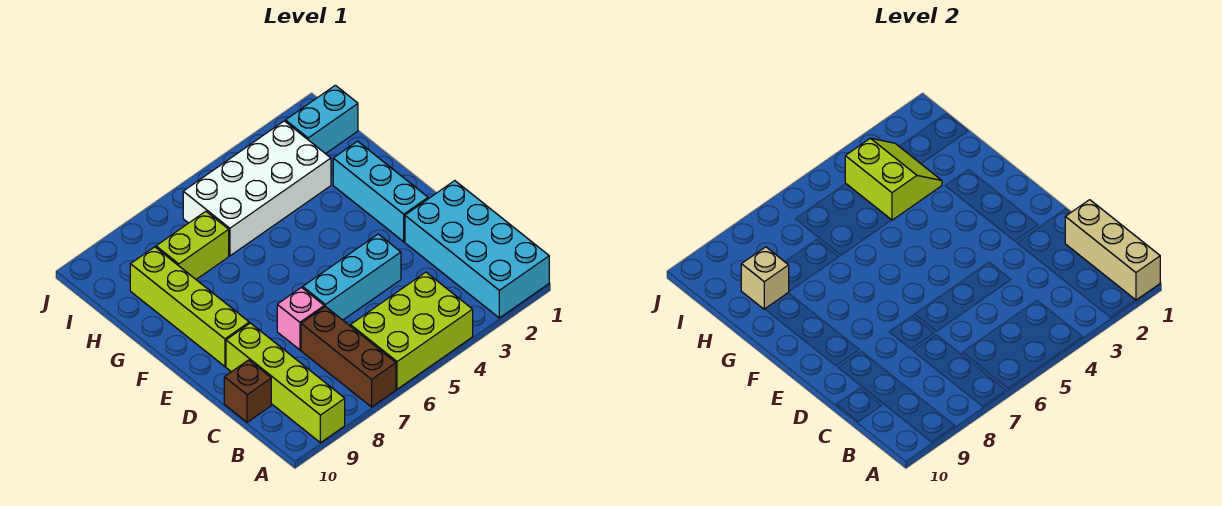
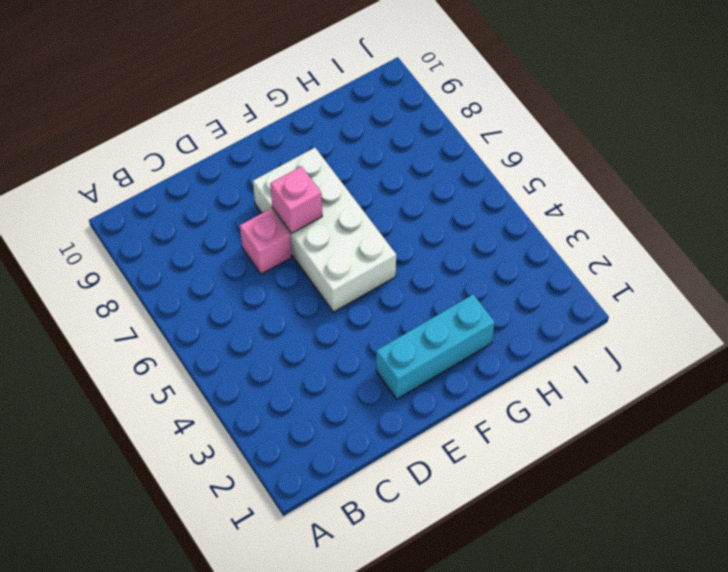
white brick E5:F8 level 1 -> white brick H3:I6 level 1
pink brick E7 level 2 -> none
none -> cyan brick A1:D2 level 1
none -> lime brick A4:B6 level 1
none -> brown brick A7:C7 level 1

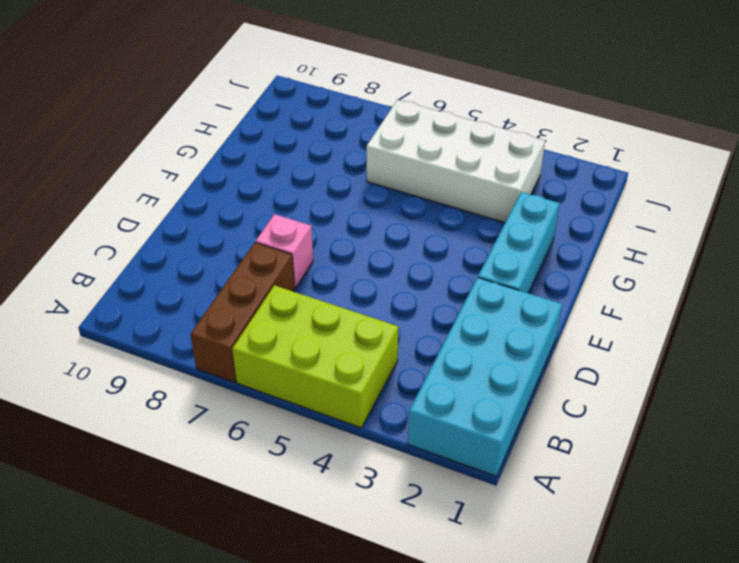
none -> lime brick A9:D9 level 1
none -> brown brick C10 level 1
none -> cyan brick D4:D6 level 1

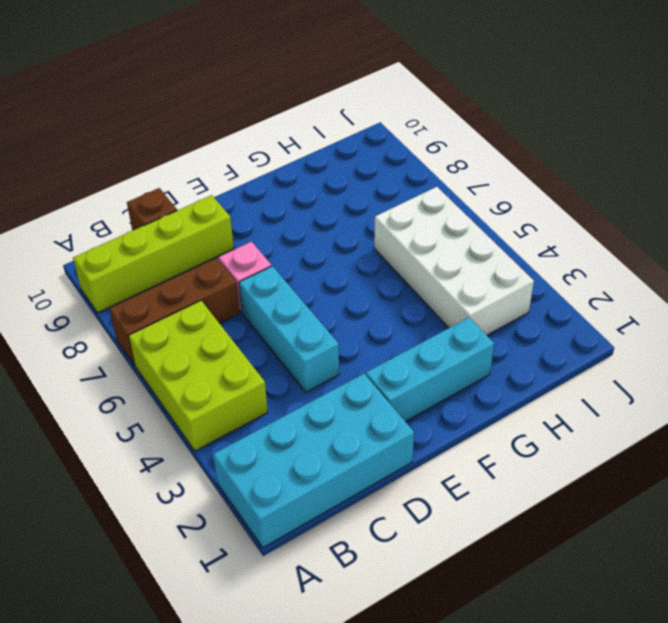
none -> lime brick E9:H9 level 1
none -> lime brick H7:H8 level 1
none -> cyan brick I1:I2 level 1

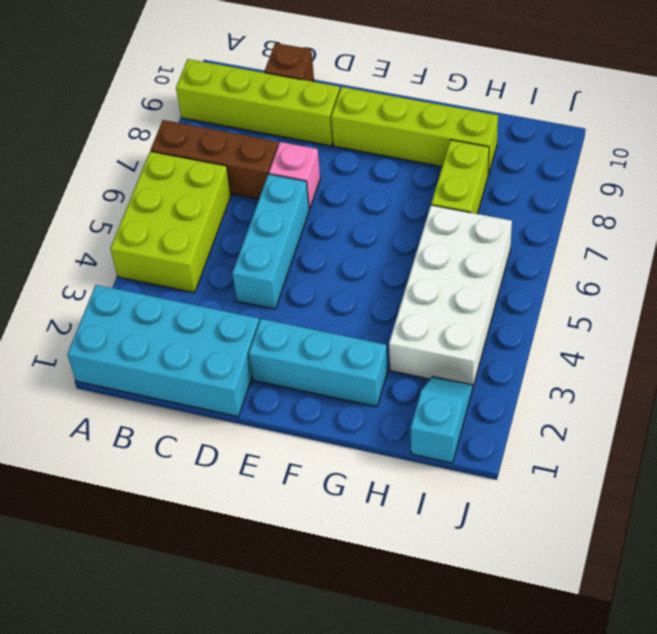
cyan slope I1:I2 level 1 top 1 -> cyan brick I1:I2 level 1
none -> tan brick A1:C1 level 2
none -> lime slope H3:I4 level 2 top 4
none -> tan brick H9 level 2

